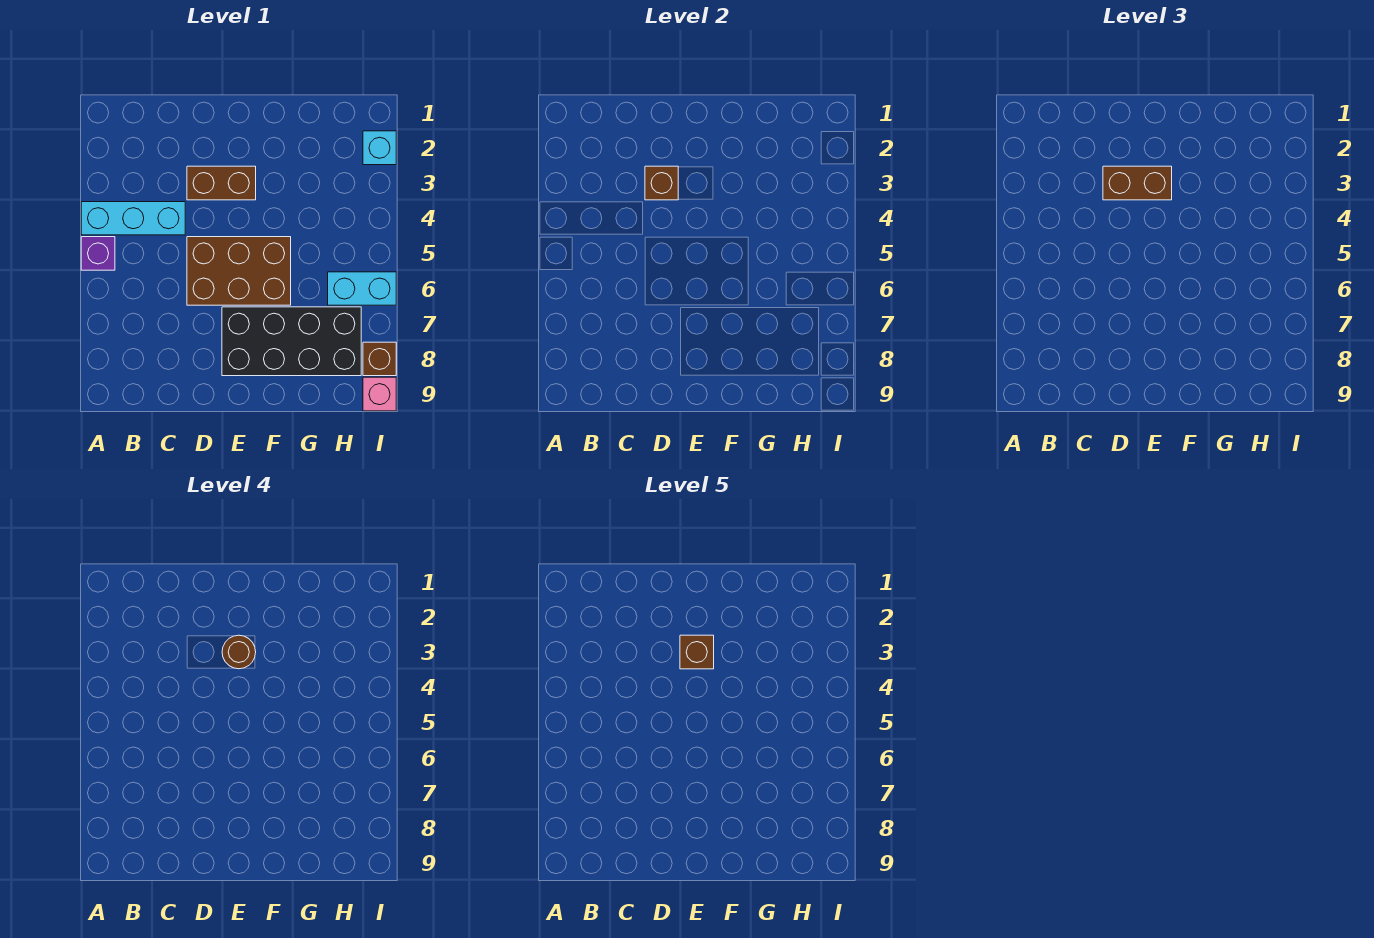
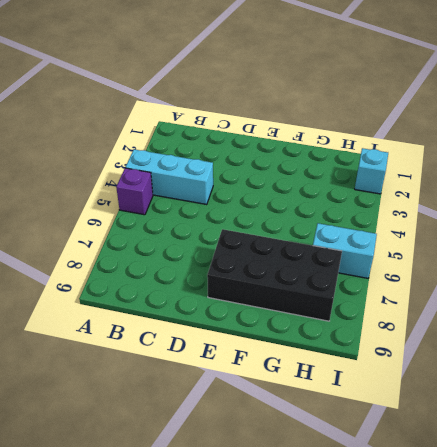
none -> brown brick D3:E3 level 1
none -> brown brick D5:F6 level 1
none -> brown brick I8 level 1

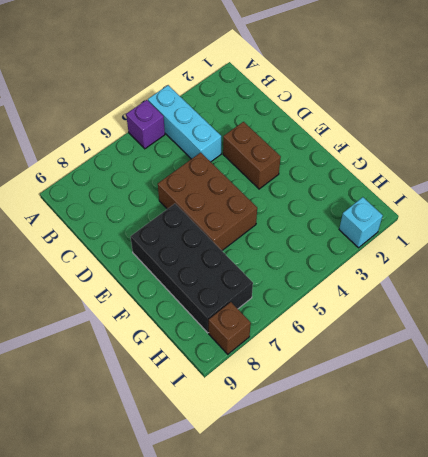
none -> cyan brick H6:I6 level 1
none -> pink brick I9 level 1
none -> brown brick D3 level 2

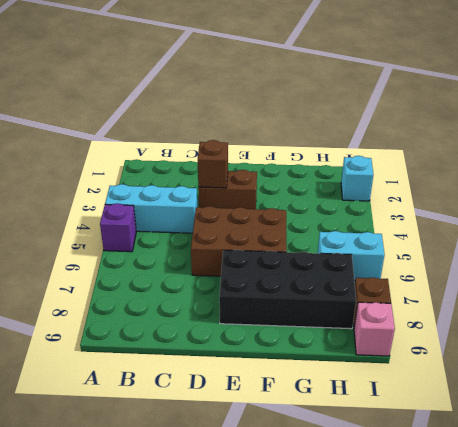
none -> brown brick D3:E3 level 3
none -> brown round brick E3 level 4
none -> brown brick E3 level 5

